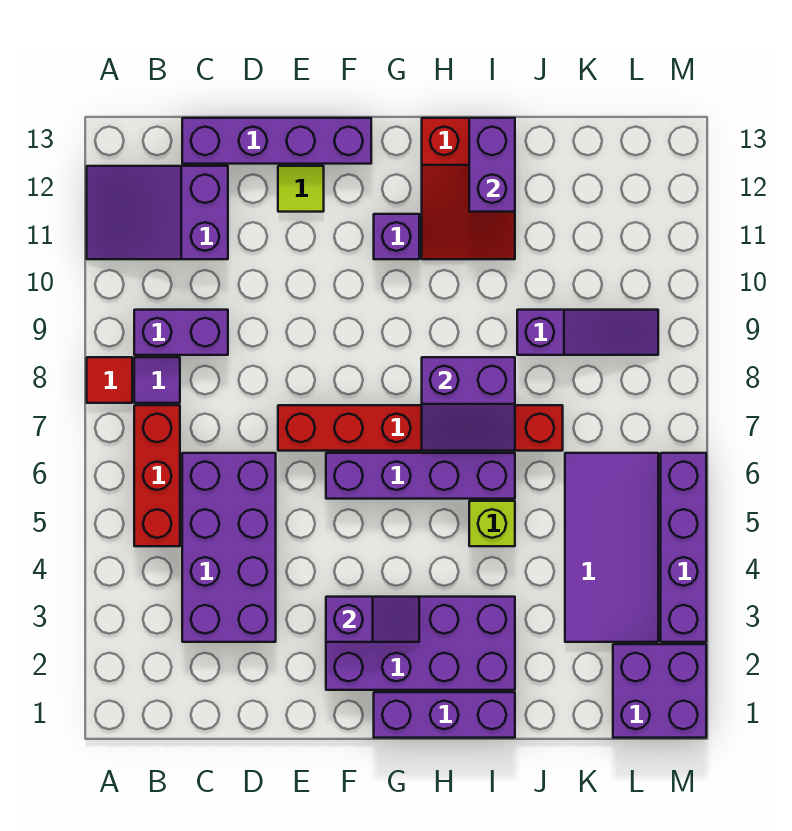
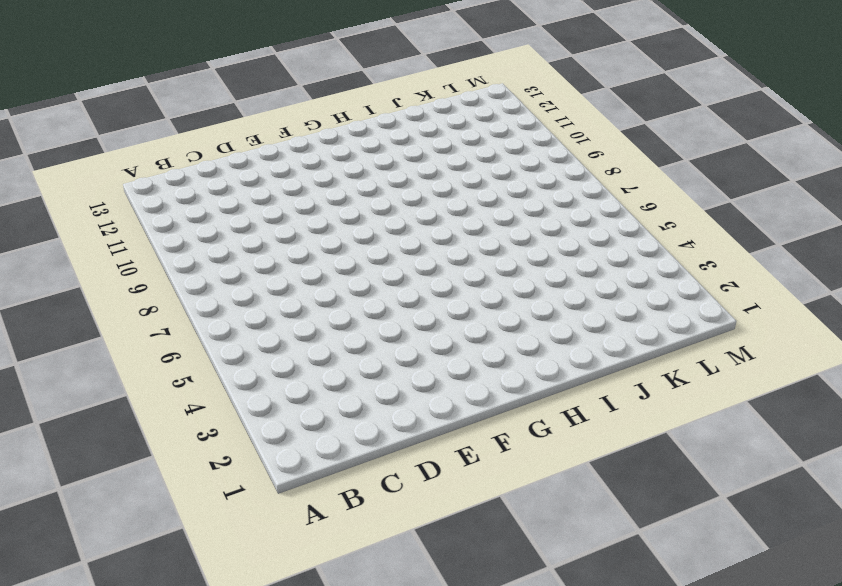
none -> red tile A8 level 1
none -> purple slope A11:C12 level 1 top C
none -> red brick B5:B7 level 1

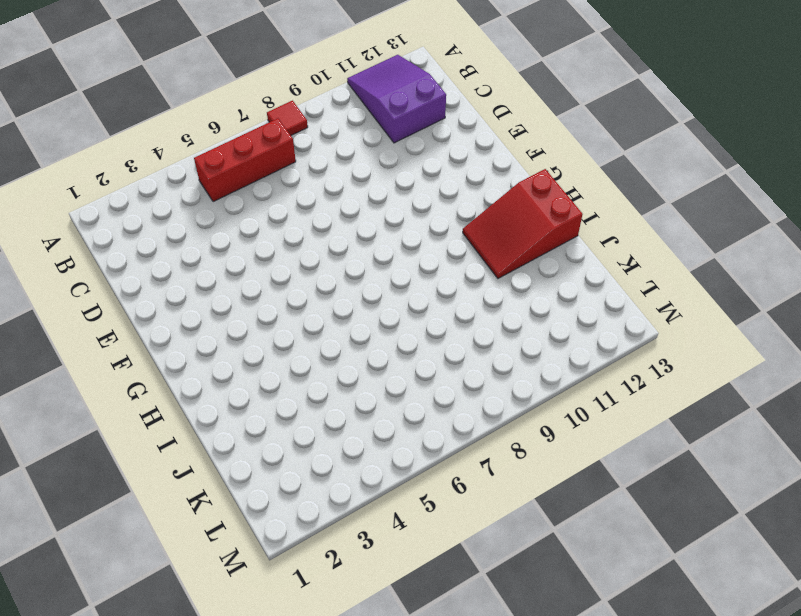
none -> purple tile B8 level 1
none -> purple brick B9:C9 level 1
none -> purple brick C3:D6 level 1

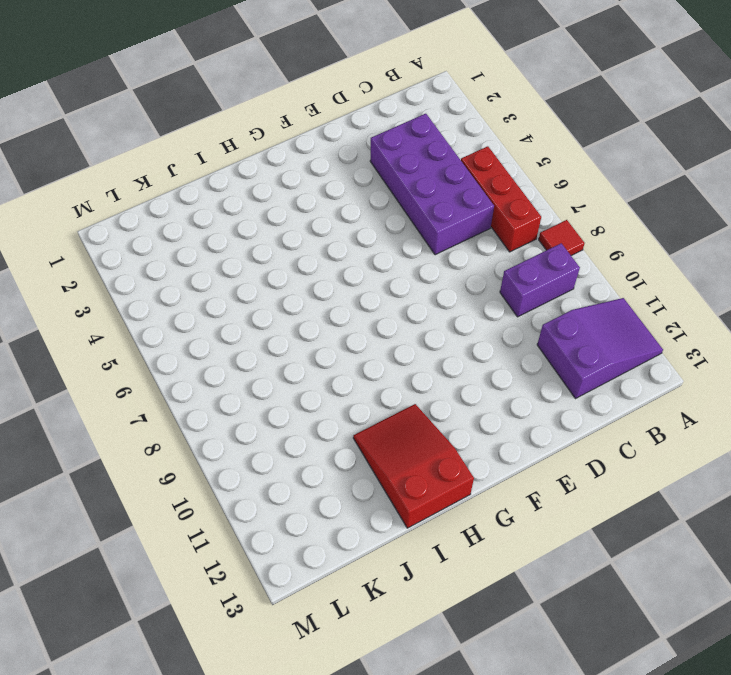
none -> purple tile B8 level 1
none -> purple brick C13:F13 level 1
none -> red brick E7:J7 level 1

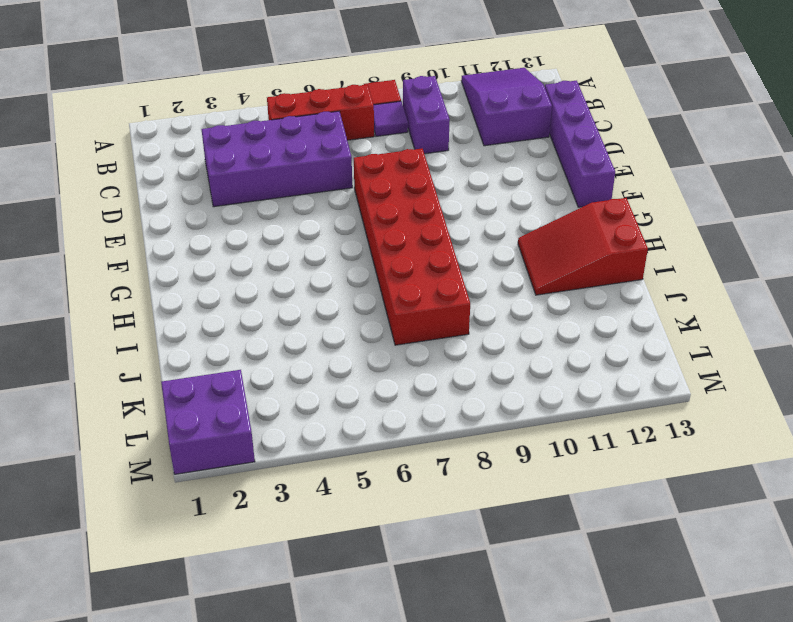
red brick E7:J8 level 1 -> red brick E7:J7 level 1
none -> lime tile E12 level 1
none -> purple brick F2:I3 level 1
none -> purple brick F6:I6 level 1

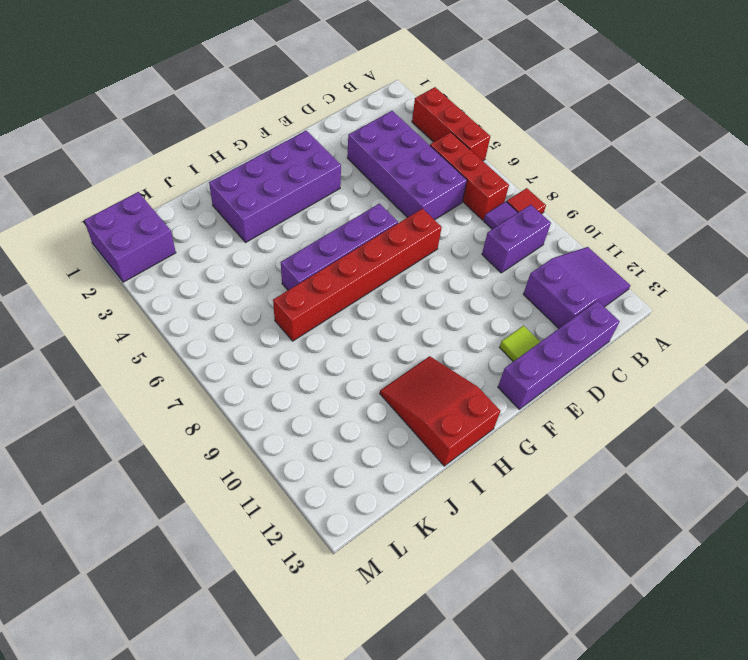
red brick A3:A5 level 1 -> none
none -> purple brick G1:I1 level 1
none -> purple brick G11 level 1
none -> lime brick I5 level 1

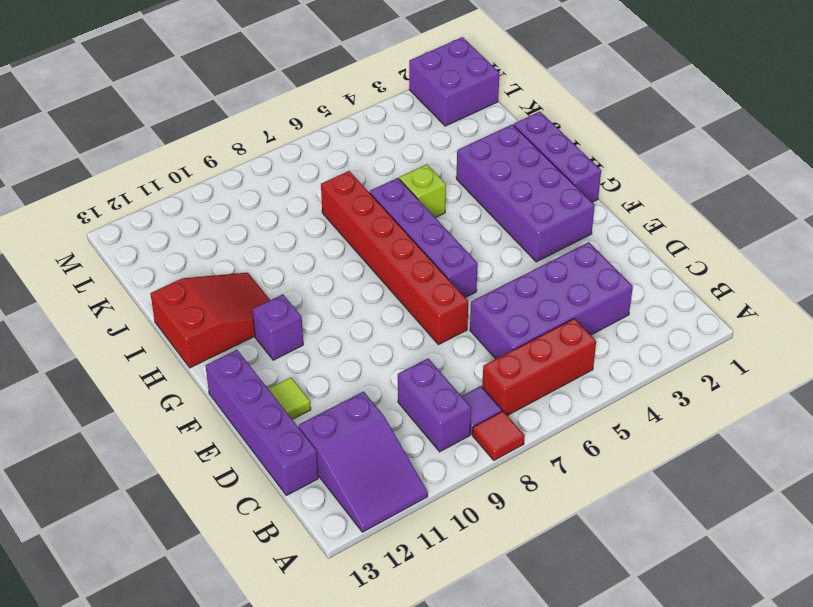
none -> purple slope J9:L9 level 1 top J
none -> purple tile K3:L6 level 1
none -> purple brick M3:M6 level 1

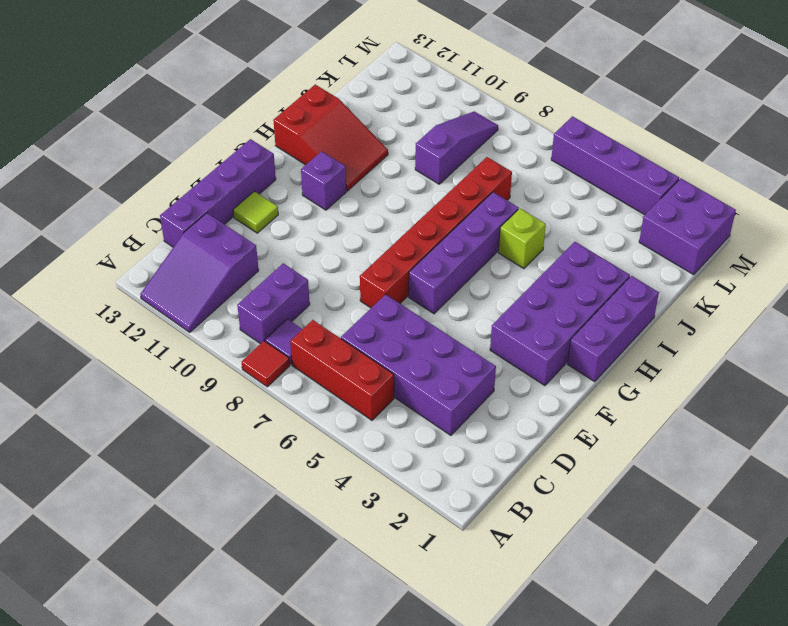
none -> purple tile K3:L6 level 1
none -> purple slope F3:G3 level 2 top F
none -> purple slope H7:I8 level 2 top 8

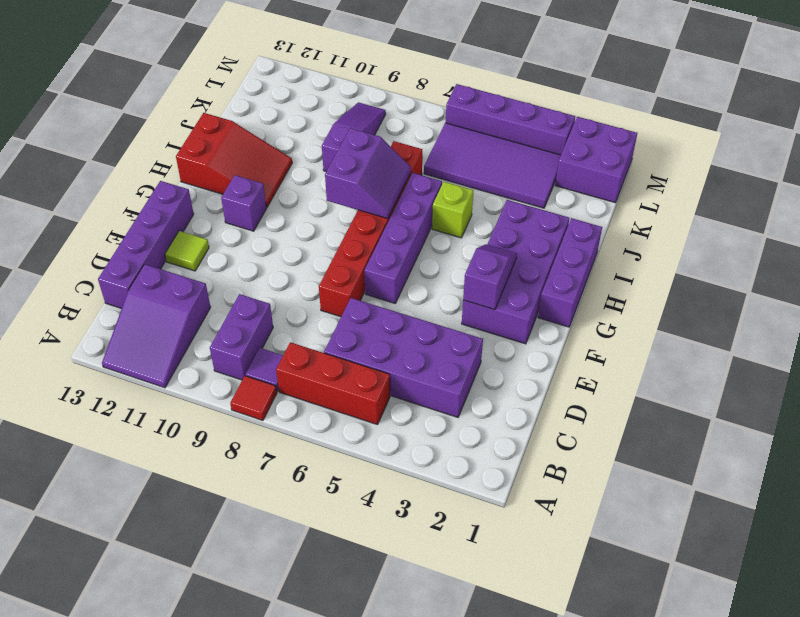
none -> purple brick I12:I13 level 2

